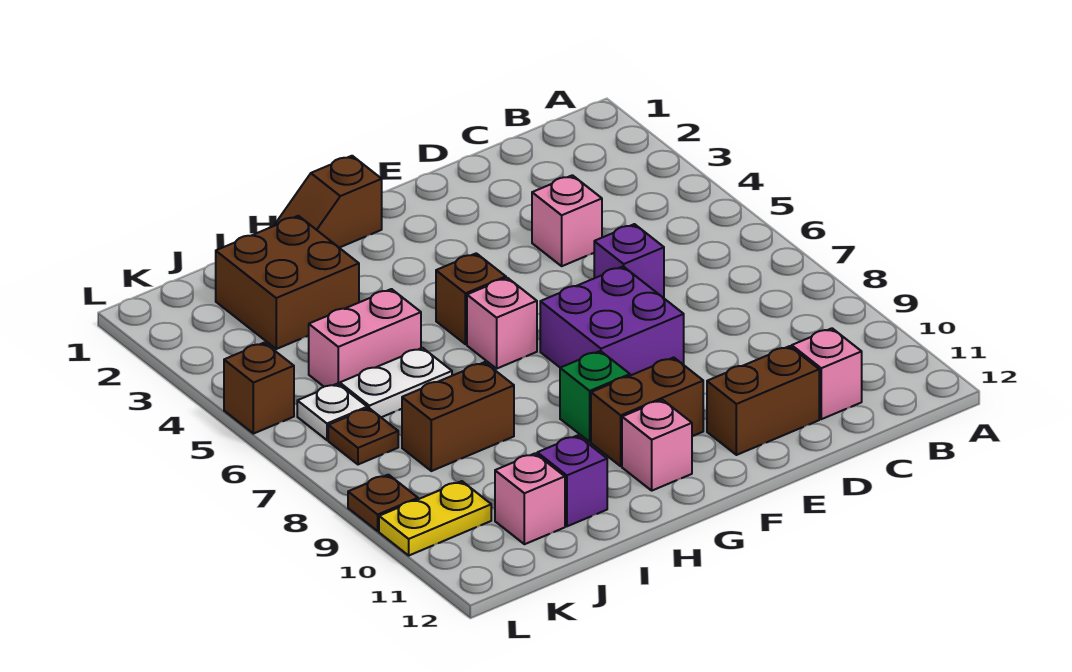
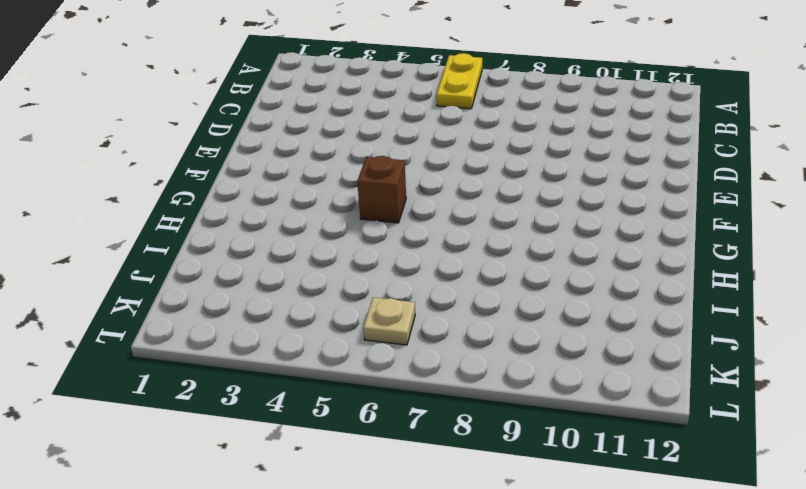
yellow plate A6:B6 level 1 -> yellow plate K10:L10 level 1
tan plate K6 level 1 -> white plate K6 level 1
none -> pink brick C11 level 1
none -> pink brick D4 level 1
none -> purple brick D6 level 1

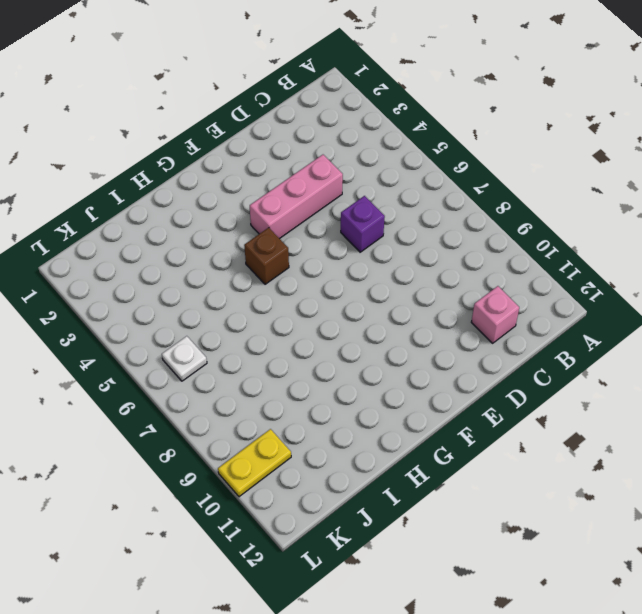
pink brick D4:F4 level 1 -> pink brick D4 level 1
none -> brown brick D11:E11 level 1
none -> purple brick E7:F8 level 1
none -> brown brick F10:G10 level 1

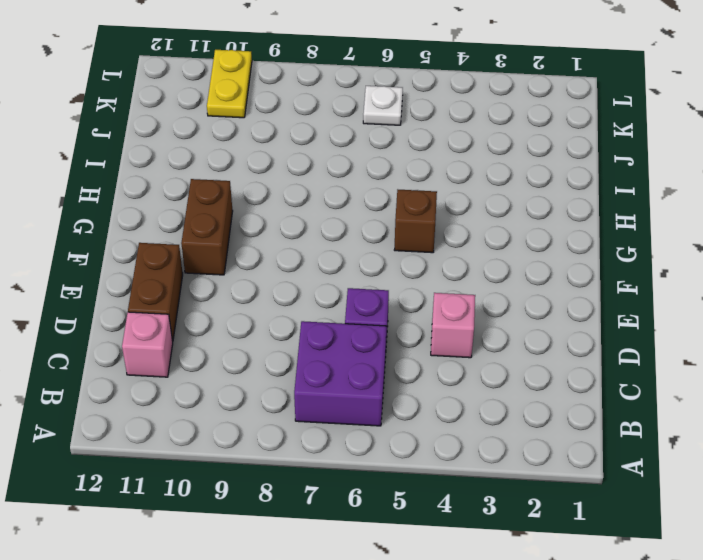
purple brick B6:C7 level 1 -> purple brick E7:F8 level 1
none -> brown slope G1:H1 level 1 top G
none -> pink brick G6 level 1
none -> green brick G9 level 1

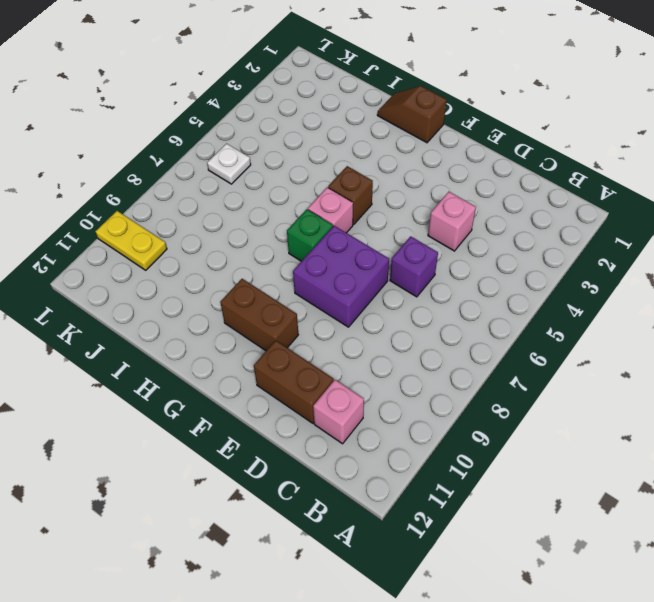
green brick G7 level 1 -> green brick G9 level 1
none -> pink brick G11 level 1
none -> brown brick I2:J3 level 1
none -> pink brick I5:J5 level 1

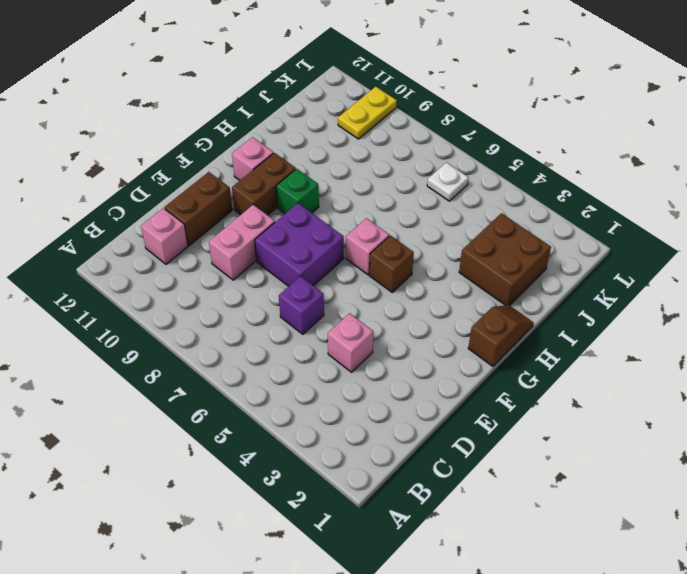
pink brick D9:E9 level 1 -> pink brick I5:J5 level 1
none -> white plate I6:J6 level 1
none -> brown brick I8:J8 level 1
none -> purple brick I11 level 1

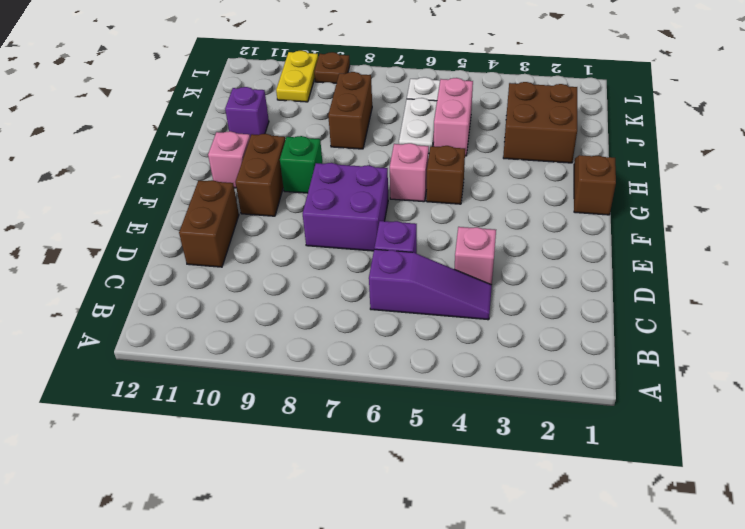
purple slope C4:C6 level 1 top 6 -> none
none -> pink brick C11 level 1
none -> pink brick J11 level 1
none -> brown plate K7 level 1

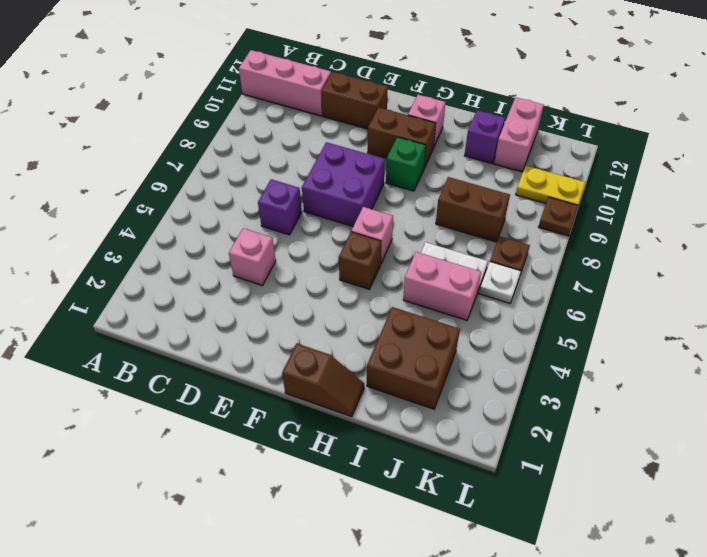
pink brick A11:C11 level 1 -> pink brick C11 level 1
pink brick J11:J12 level 1 -> pink brick J11 level 1
none -> brown brick L5 level 1

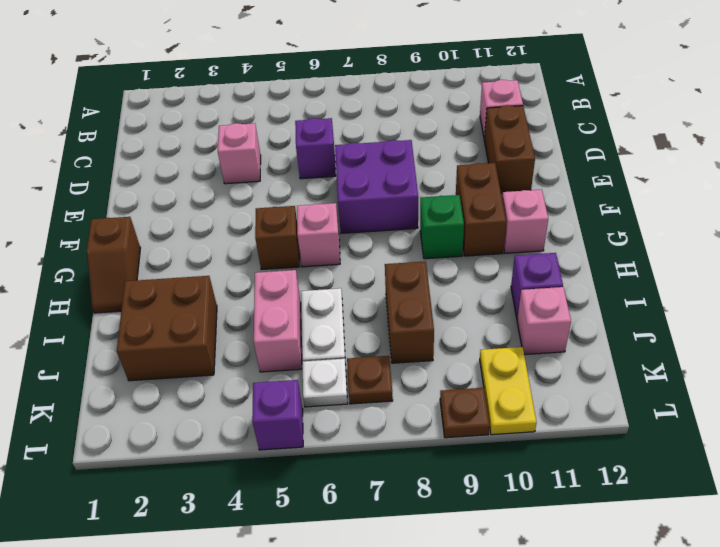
purple brick L5 level 1 -> brown brick L5 level 1

